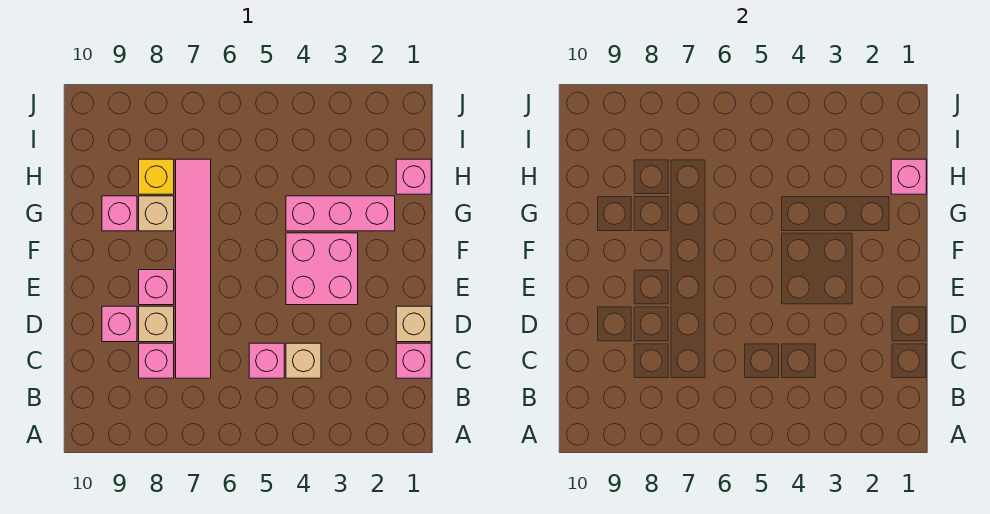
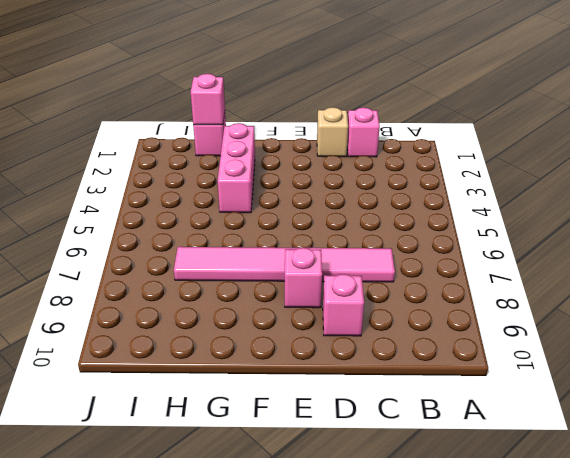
none -> tan brick C4 level 1
none -> pink brick C5 level 1
none -> pink brick C8 level 1

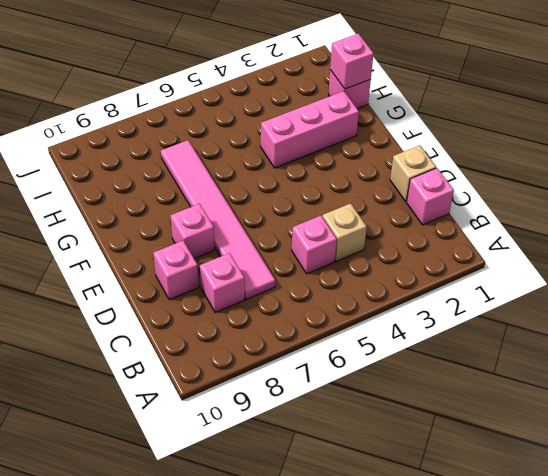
none -> tan brick D8 level 1
none -> pink brick E3:F4 level 1
none -> tan brick G8 level 1

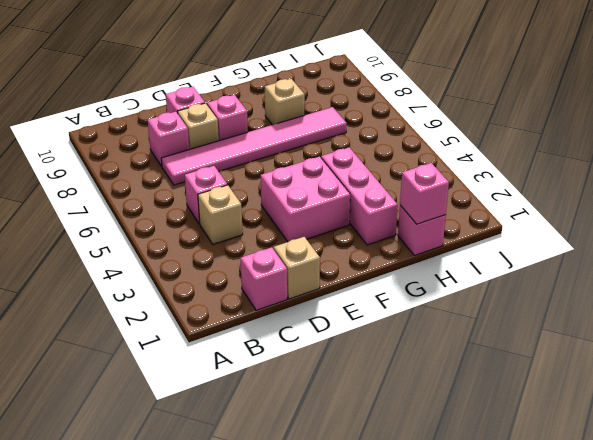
none -> pink brick G9 level 1
none -> yellow brick H8 level 1

